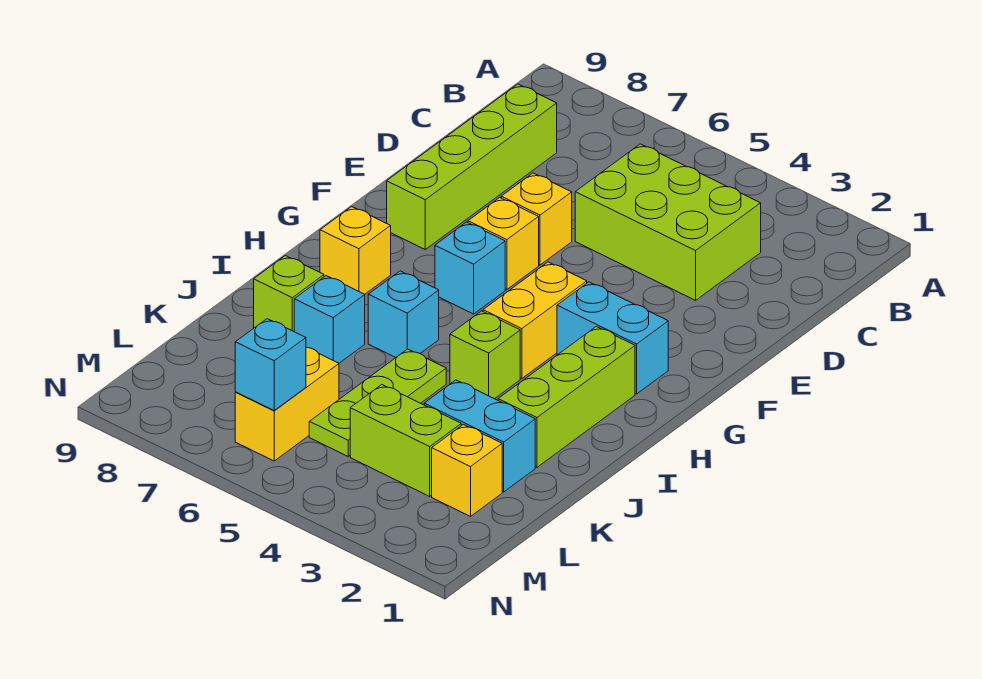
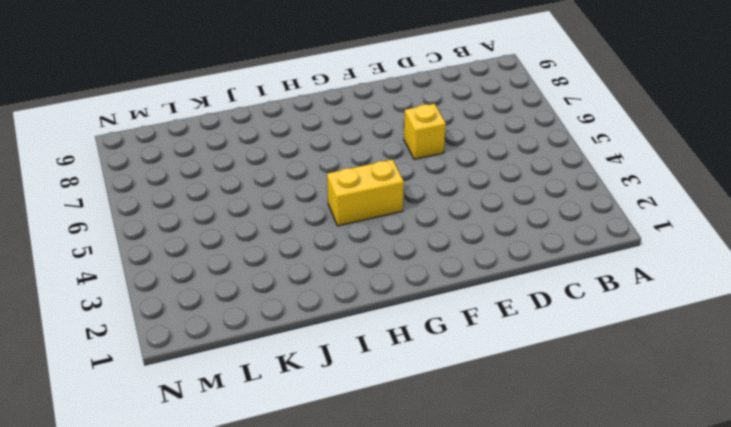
none -> lime brick C3:D5 level 1
none -> lime brick C8:F8 level 1
none -> yellow brick F6 level 1

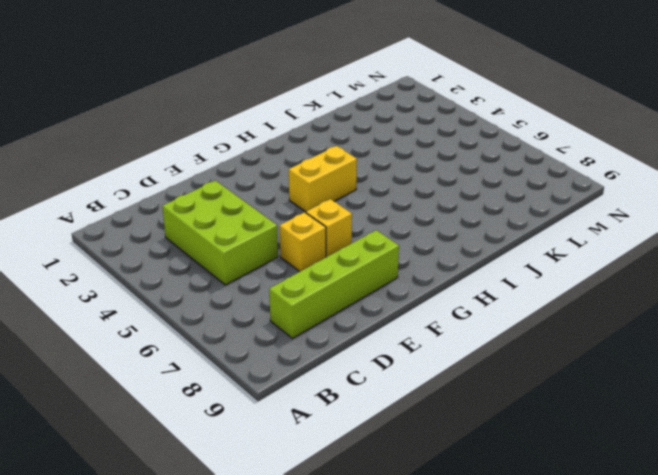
none -> cyan brick G2:G3 level 1
none -> cyan brick G6 level 1
none -> lime brick H2:J2 level 1

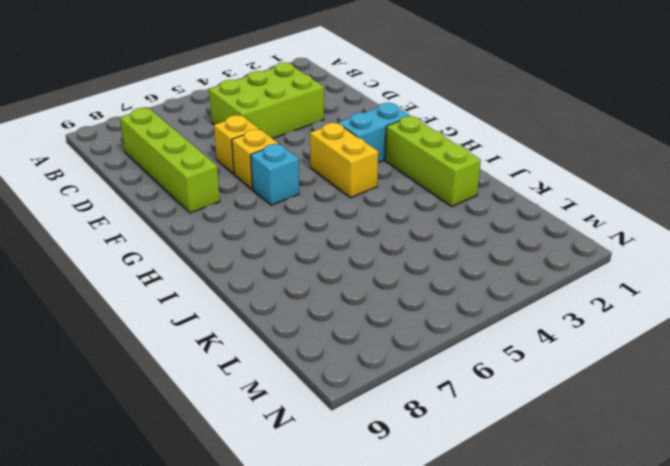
none -> yellow brick H8 level 1
none -> lime brick I4 level 1
none -> cyan brick I6 level 1

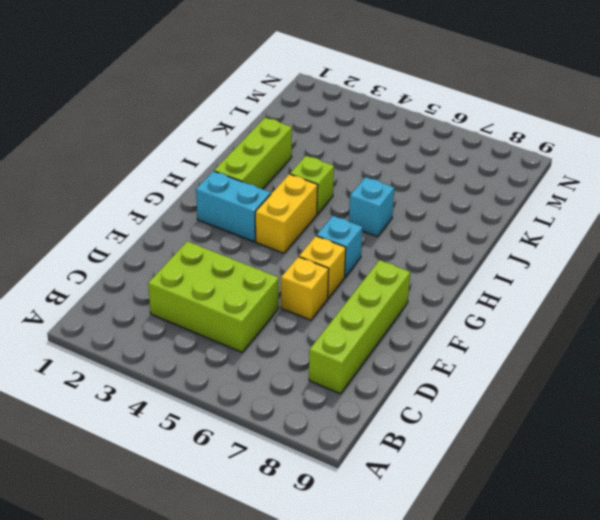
none -> yellow brick H8 level 1
none -> lime plate J5:L5 level 1
none -> cyan brick J7 level 1

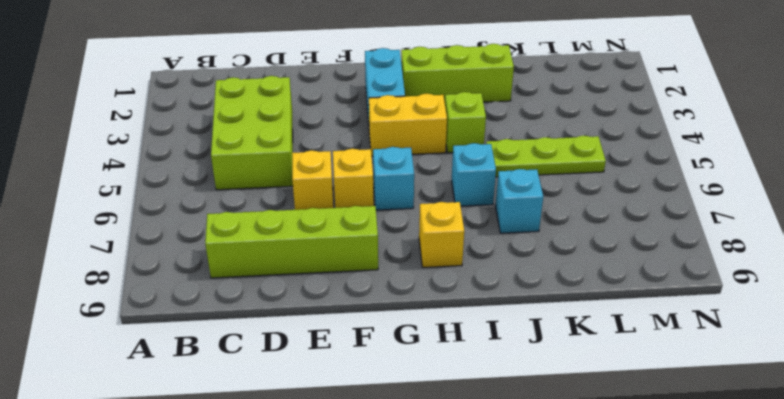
none -> lime brick J8 level 1
none -> cyan brick K2:K3 level 1
none -> yellow brick L2 level 1

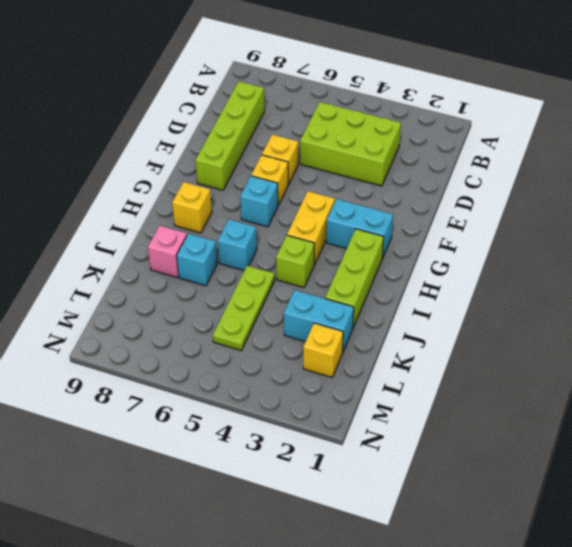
pink brick J8 level 1 -> lime brick J8 level 1
none -> lime brick L3:L4 level 1
none -> yellow brick L6:M6 level 1
none -> cyan brick M6 level 2

